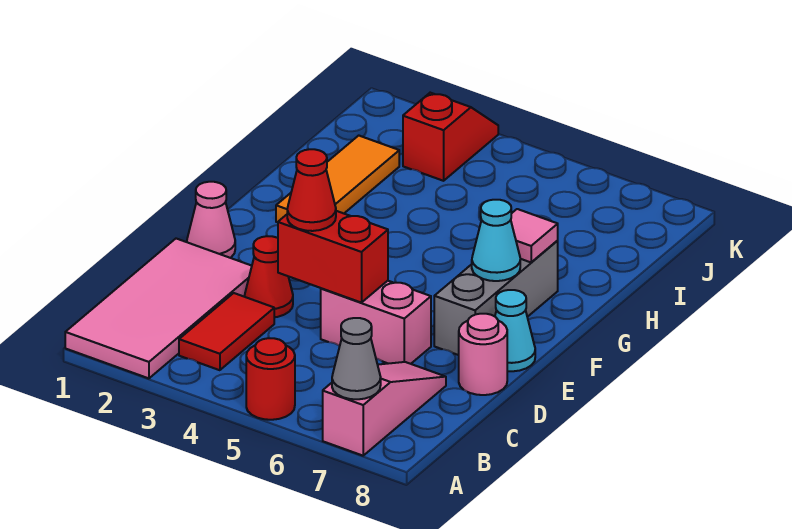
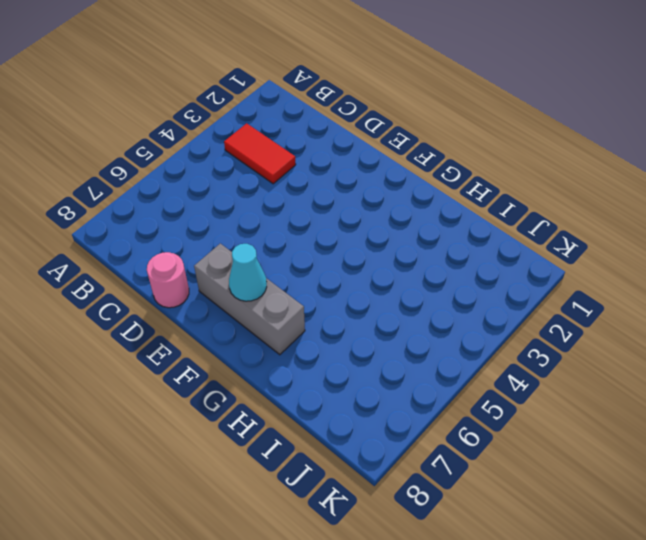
none -> pink tile A1:D2 level 1
none -> red round brick A5 level 1
none -> pink slope A7:C7 level 1 top A

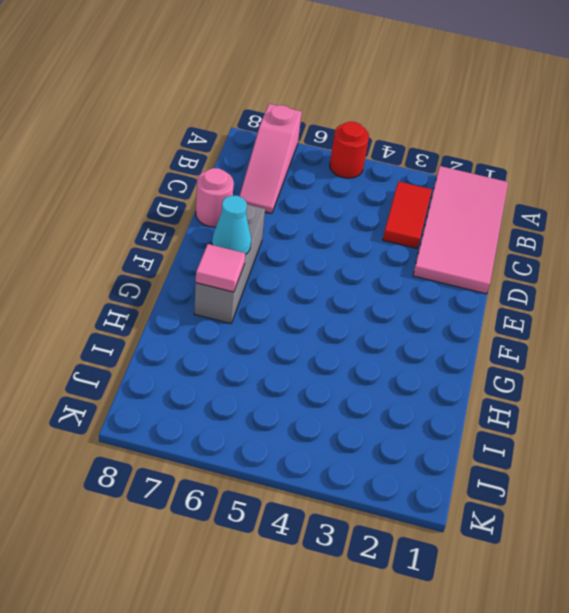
none -> red cone D3 level 1
none -> pink brick D5:D6 level 1
none -> pink cone E1 level 1

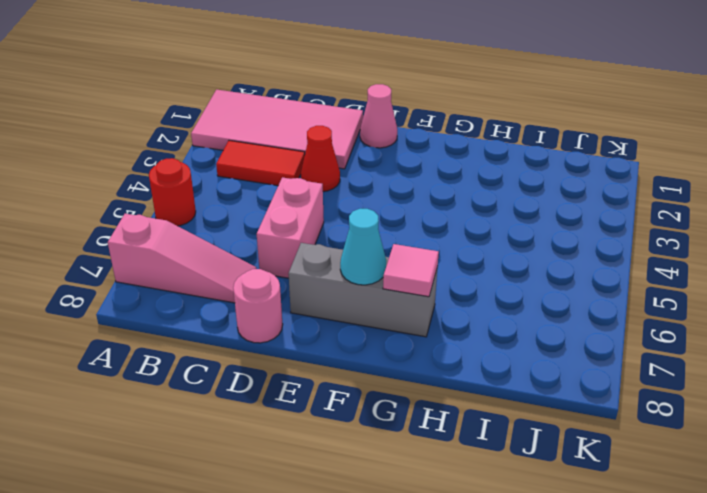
none -> cyan cone E8 level 1
none -> orange tile G2:I2 level 1
none -> red slope J3:K3 level 1 top J

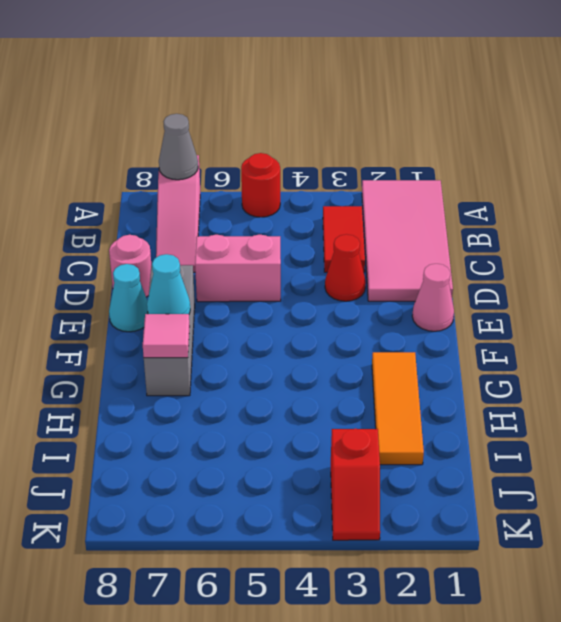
none -> red brick D4:D5 level 2
none -> red cone D4 level 3

